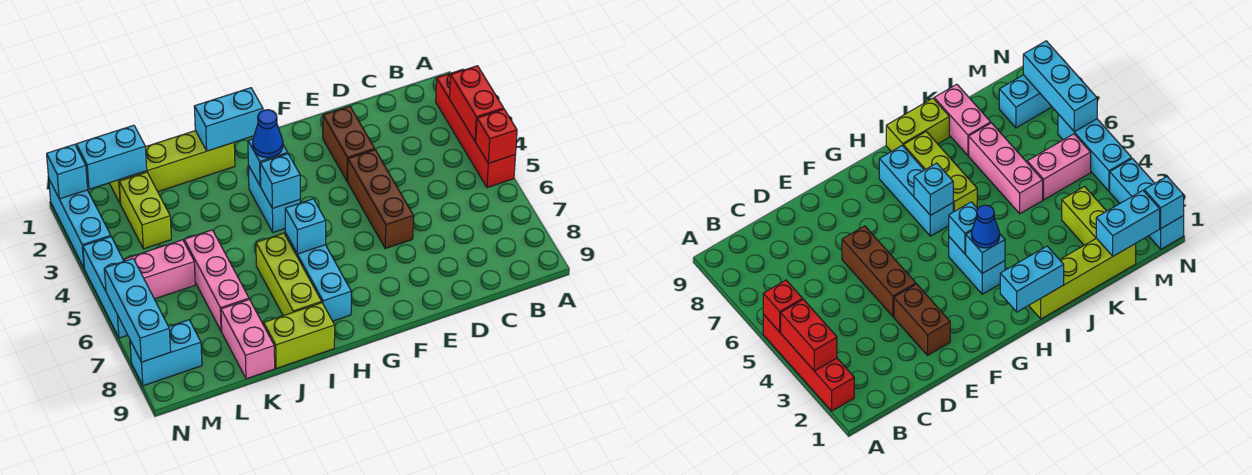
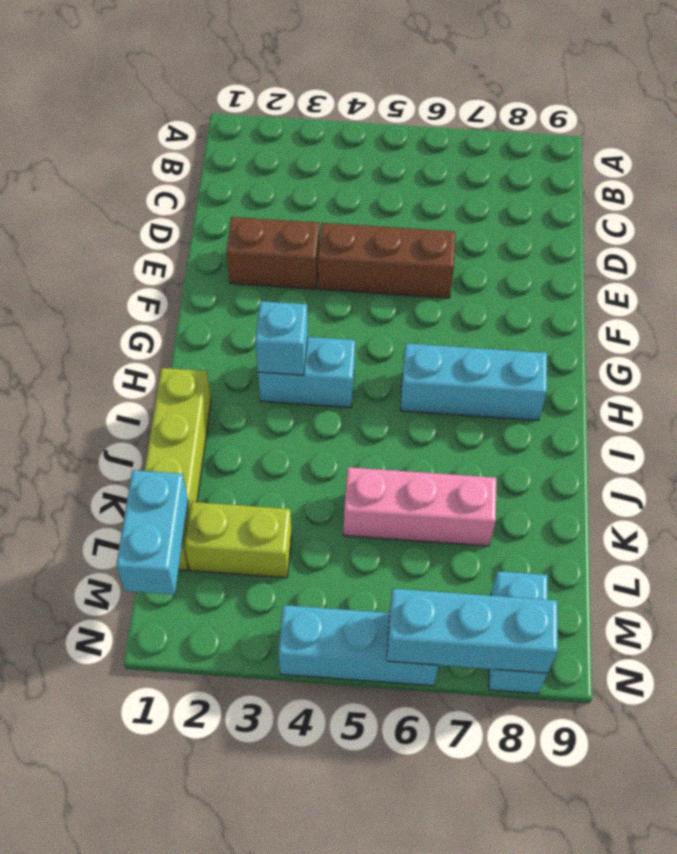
none -> red brick A2:A5 level 1
none -> lime brick I6:I8 level 1
none -> lime brick I9:J9 level 1

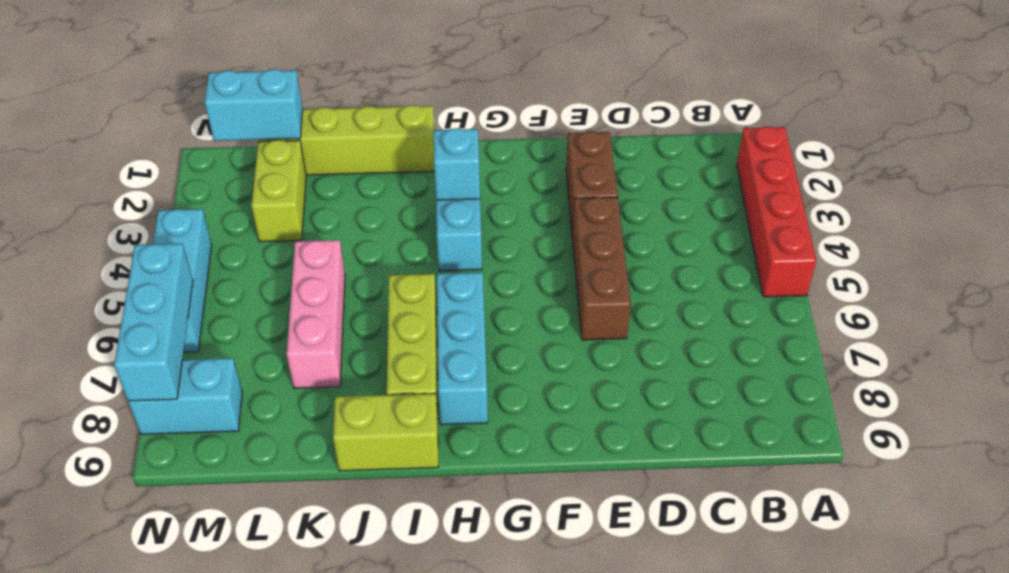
none -> pink brick K8:K9 level 1
none -> pink brick L5:M5 level 1
none -> cyan brick N1:N3 level 1

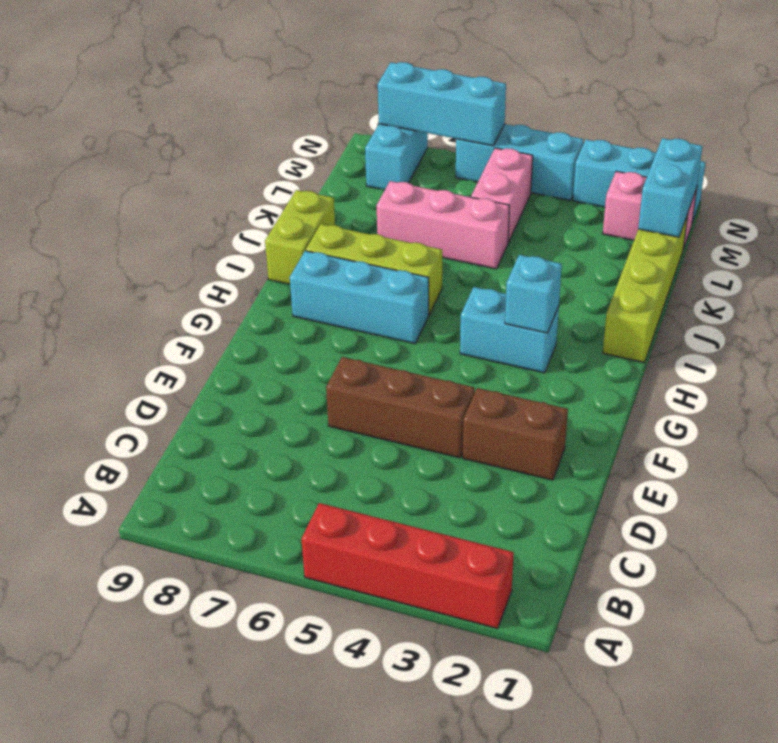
pink brick M1:M2 level 1 -> pink brick K8:K9 level 1
none -> lime brick L2:L3 level 1
none -> red brick A3:A4 level 2
none -> red brick A5 level 2

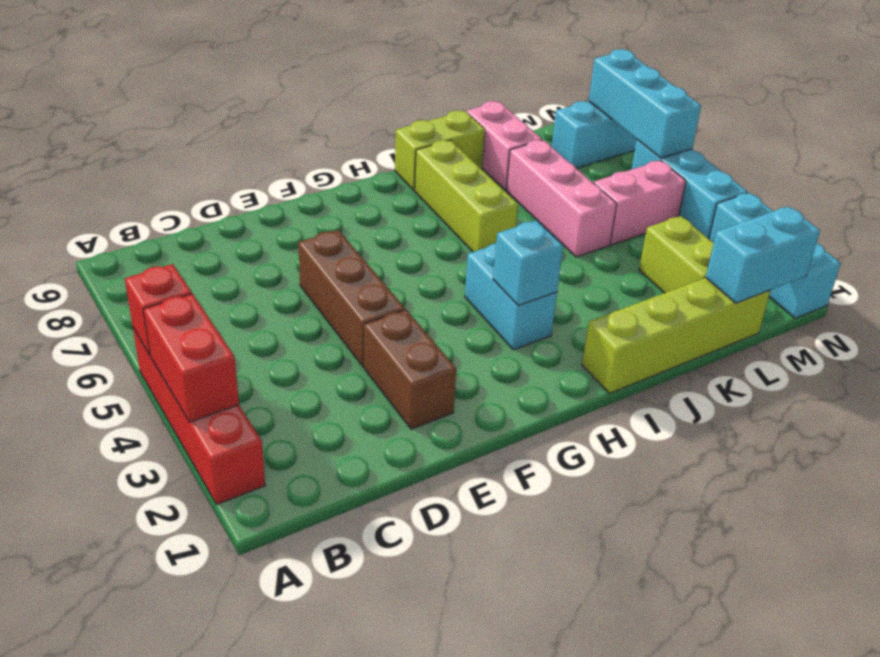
none -> cyan brick H6:H8 level 1
none -> cyan brick H1:I1 level 2
none -> cyan brick H4 level 2

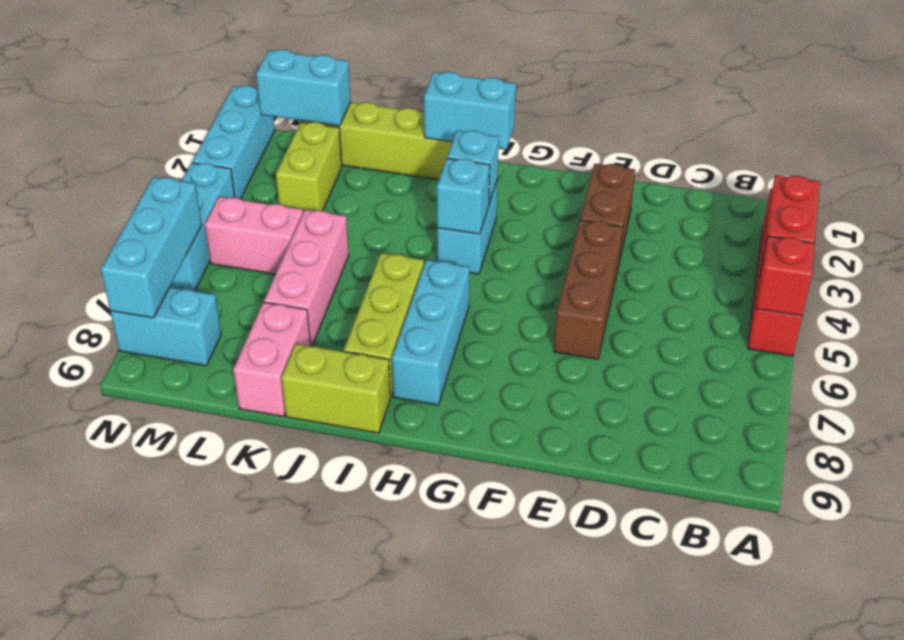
none -> cyan brick H6 level 2
none -> cyan brick N1 level 2
none -> blue cone H3 level 3

